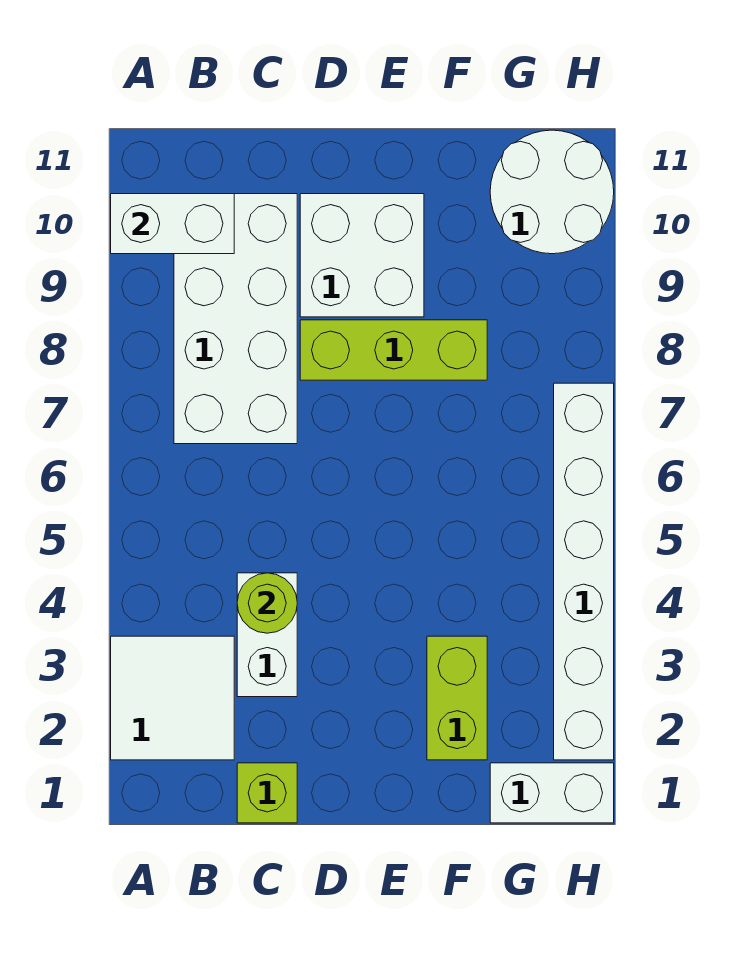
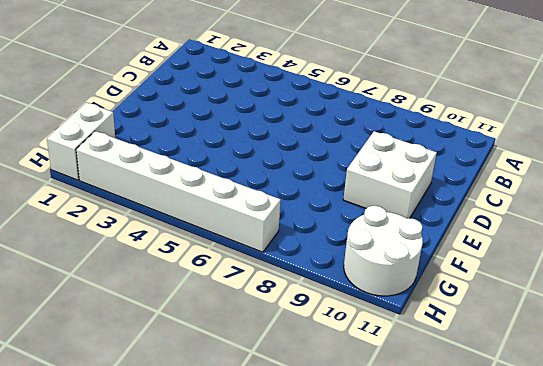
none -> white tile A2:B3 level 1
none -> white brick B7:C10 level 1
none -> lime brick C1 level 1

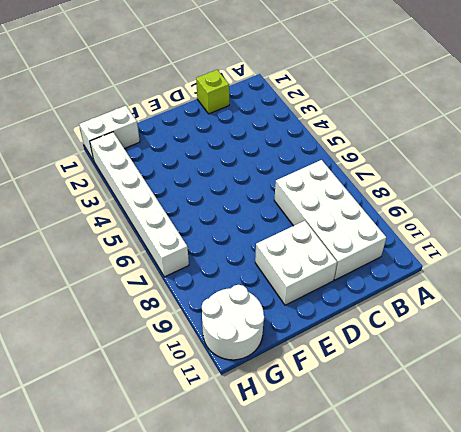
none -> white tile A2:B3 level 1
none -> white brick C3:C4 level 1
none -> lime brick D8:F8 level 1

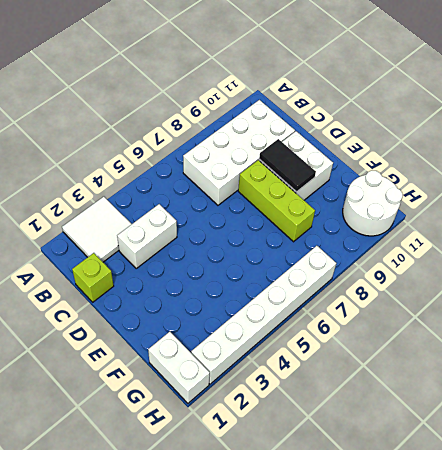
black tile D9:E9 level 2 -> none
none -> lime brick F2:F3 level 1
none -> white brick A10:B10 level 2
none -> lime round brick C4 level 2

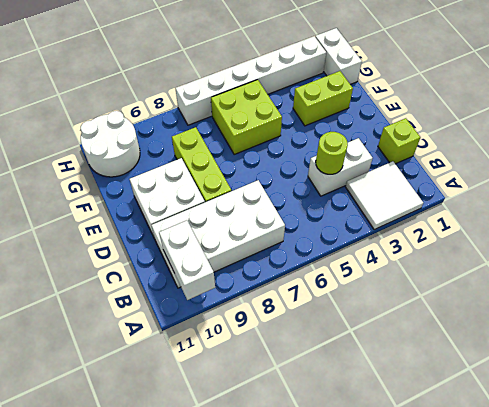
lime brick F5:G6 level 1 -> none

